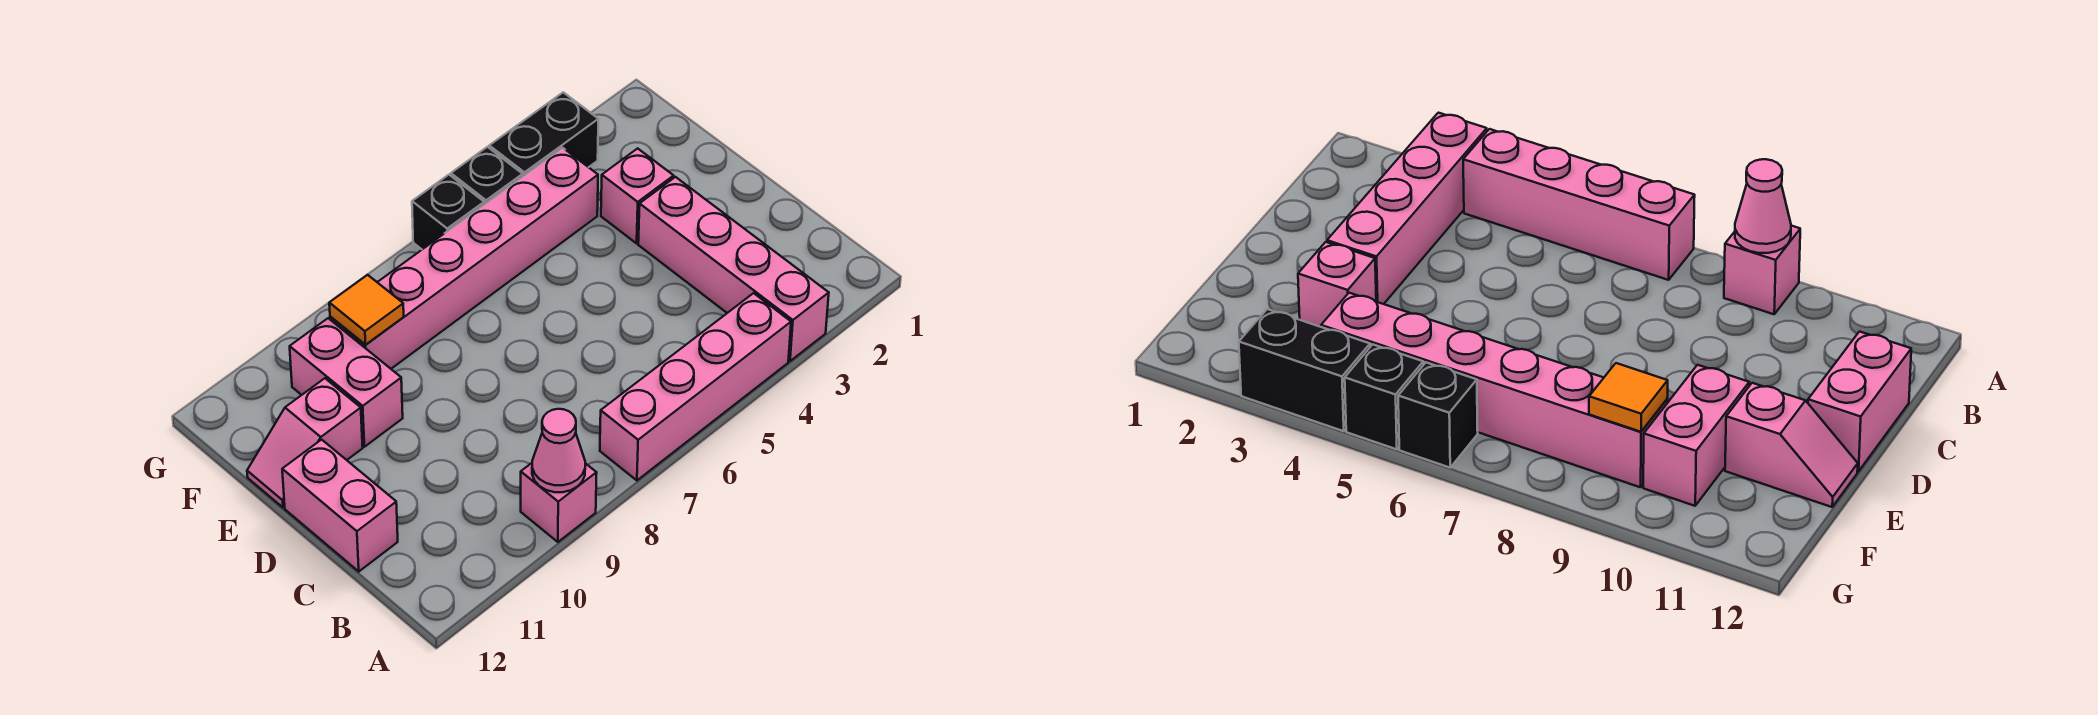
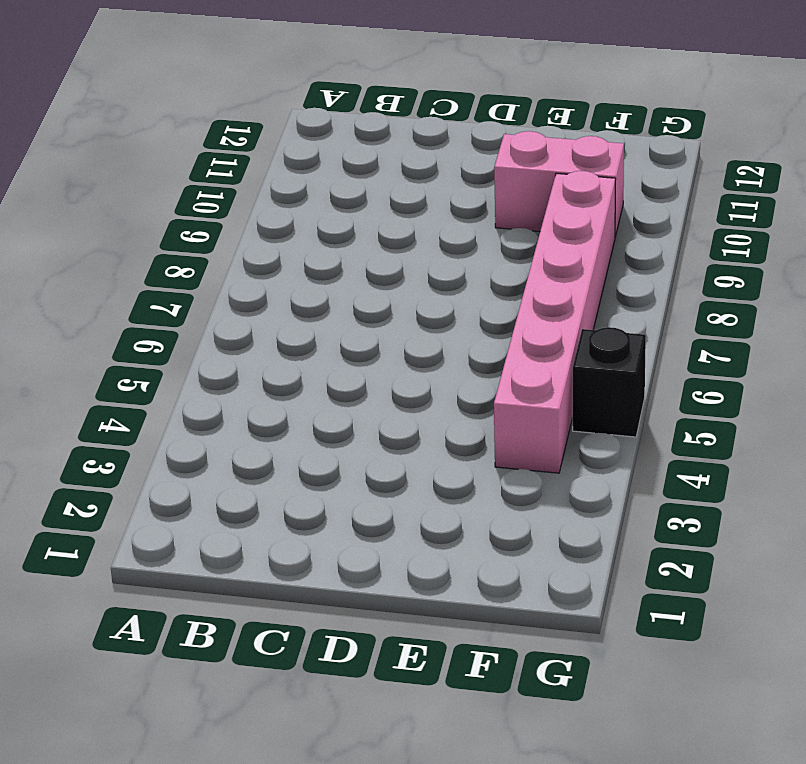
none -> pink brick A3:D3 level 1
none -> pink brick A4:A7 level 1
none -> pink brick A9 level 1

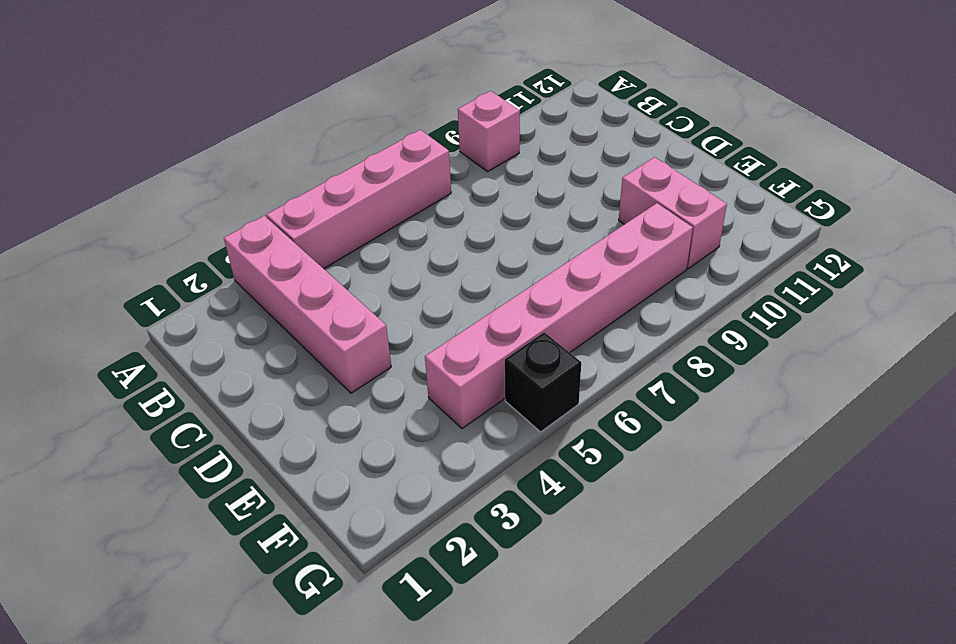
none -> pink brick C12:D12 level 1
none -> pink brick E3 level 1
none -> pink slope E11:E12 level 1 top 11

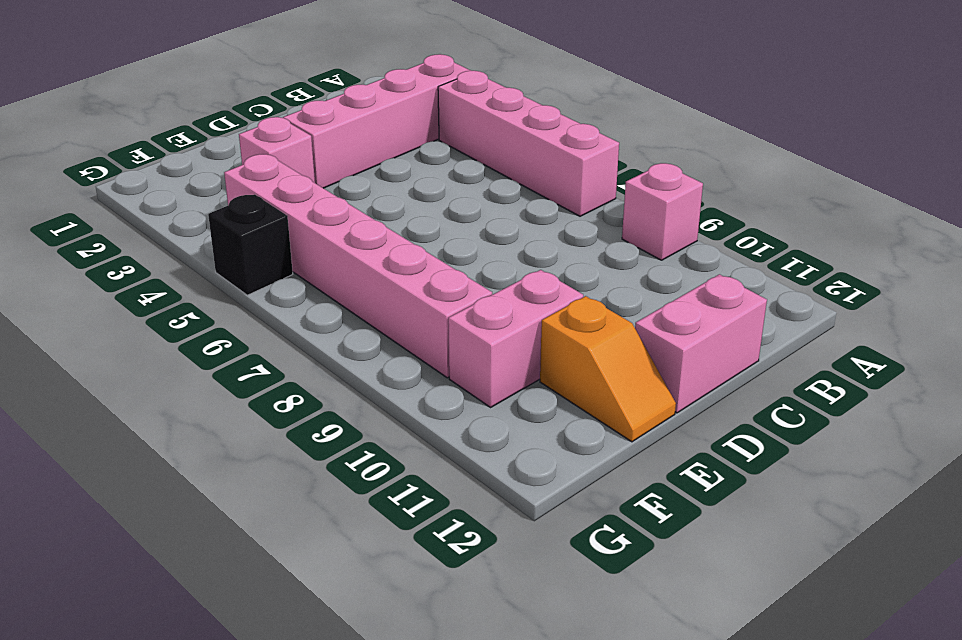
orange slope E11:E12 level 1 top 11 -> pink slope E11:E12 level 1 top 11
none -> black brick G3:G4 level 1
none -> black brick G6 level 1
none -> pink cone A9 level 2

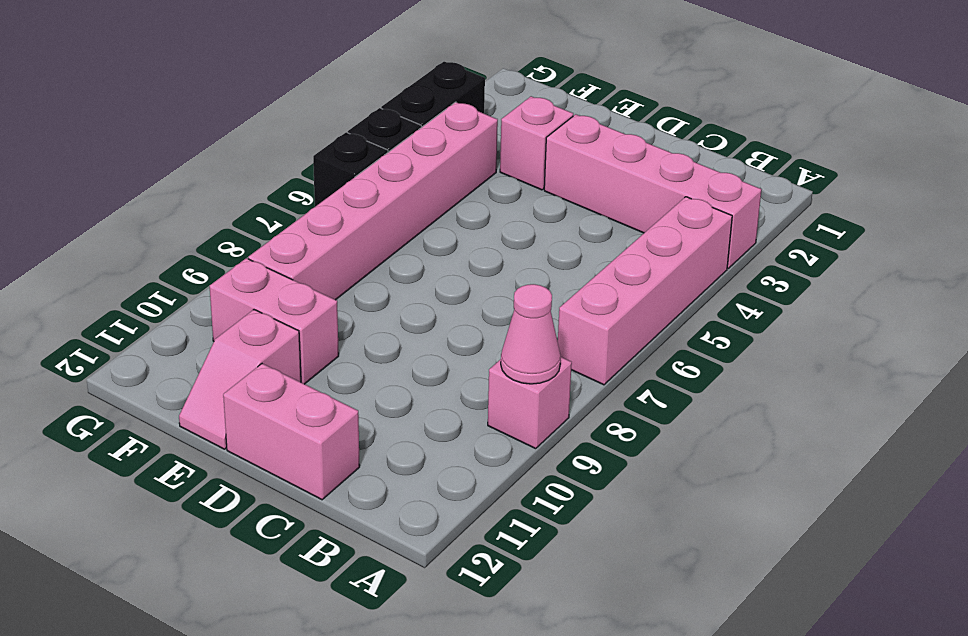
none -> orange tile F9 level 2

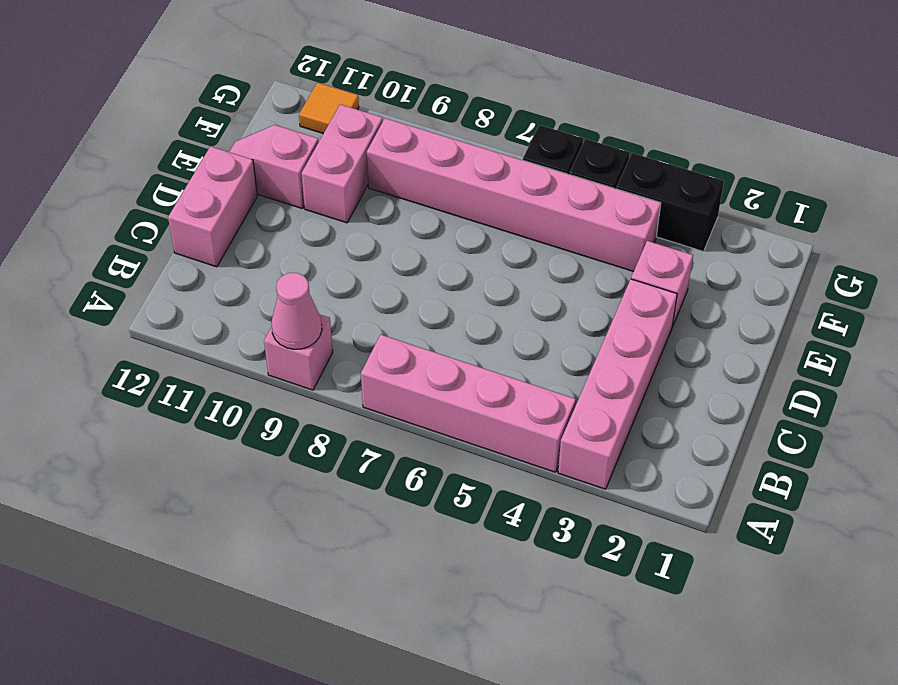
orange tile G11 level 1 -> orange tile F9 level 2

